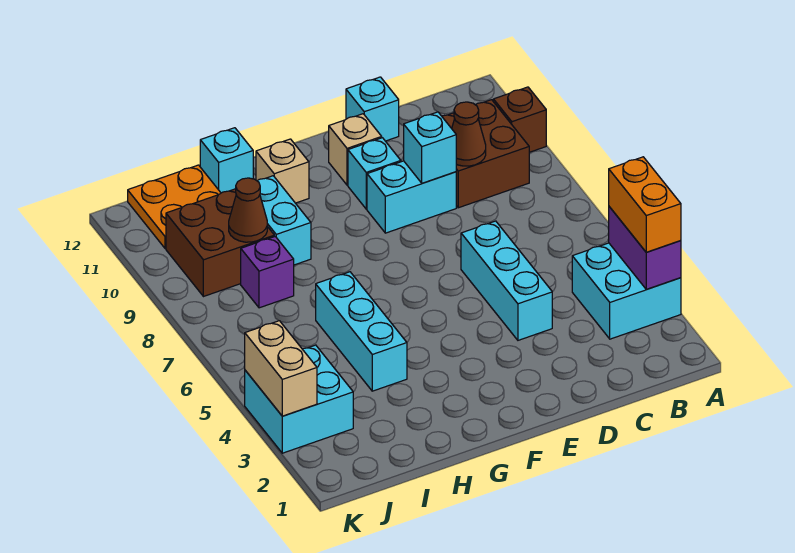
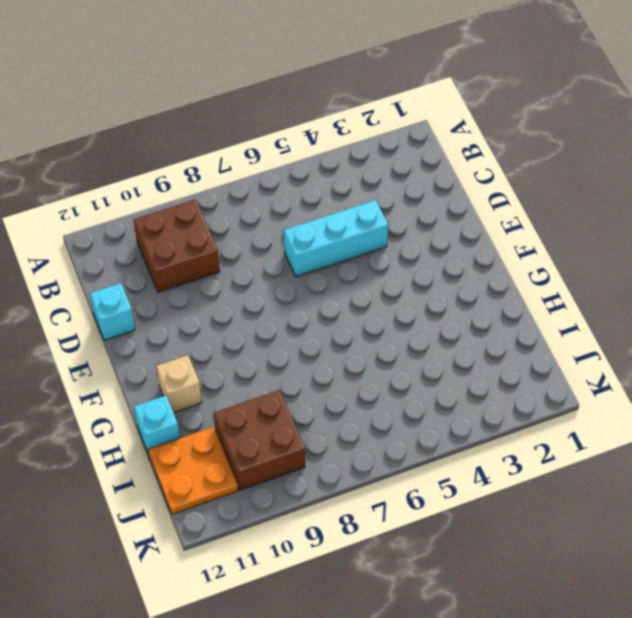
none -> cyan brick A3:B4 level 1
none -> brown brick A10 level 1
none -> cyan brick D9:E9 level 1

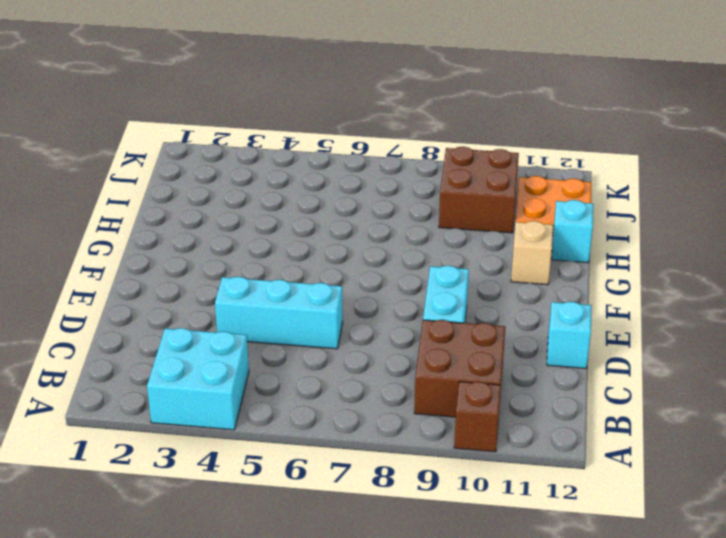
none -> cyan brick E10 level 1
none -> tan brick E11 level 1
none -> cyan brick H4:H6 level 1

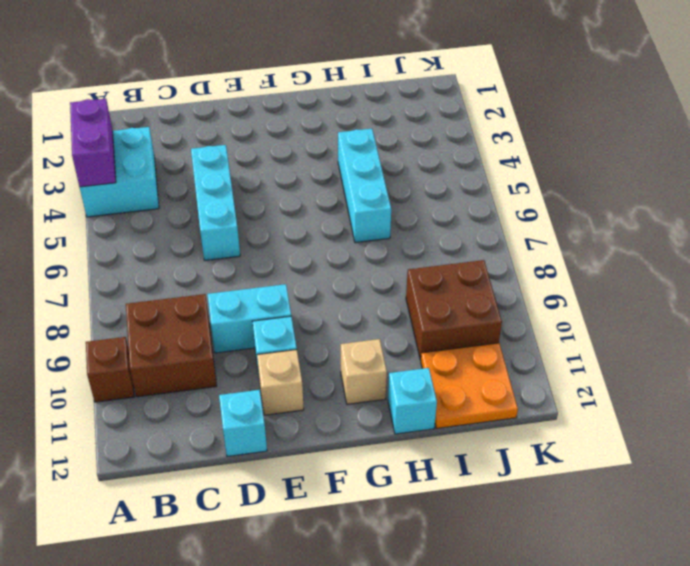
none -> cyan brick H9:H10 level 1
none -> purple brick I8 level 1
none -> cyan brick J3:K4 level 1

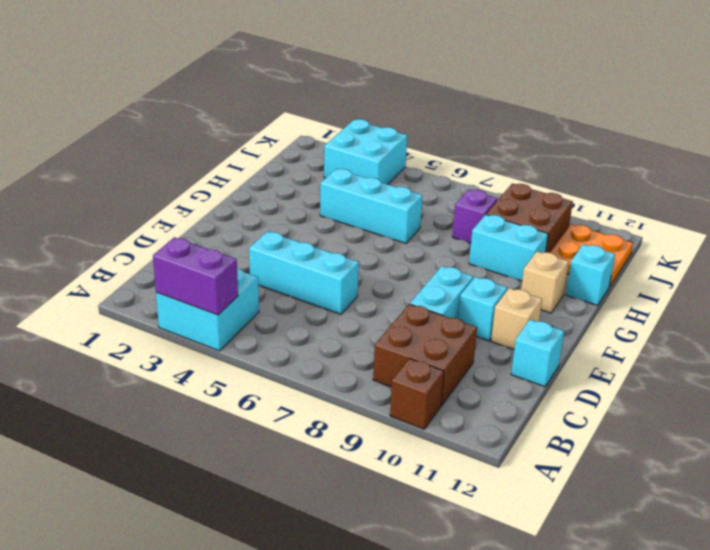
none -> brown cone C9 level 2
none -> cyan brick D9 level 2
none -> brown cone I9 level 2

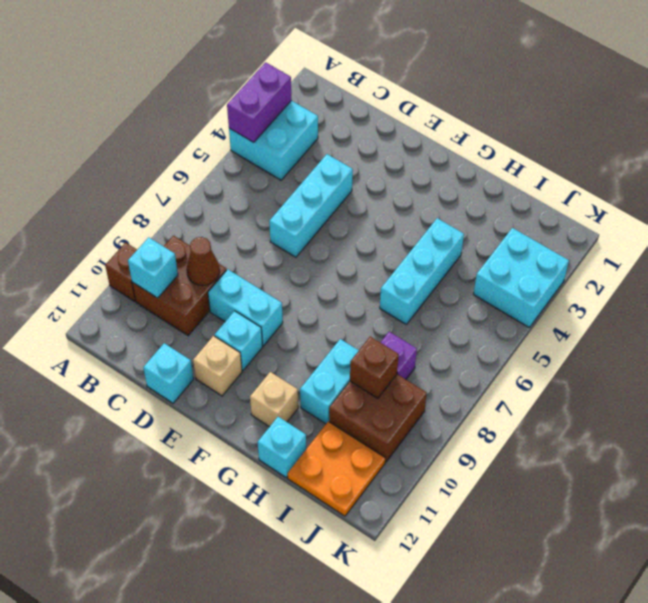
cyan brick B10 level 2 -> cyan brick D9 level 2
brown brick I9 level 2 -> brown cone I9 level 2
none -> tan brick K3:K4 level 2
none -> orange brick A3:A4 level 3

